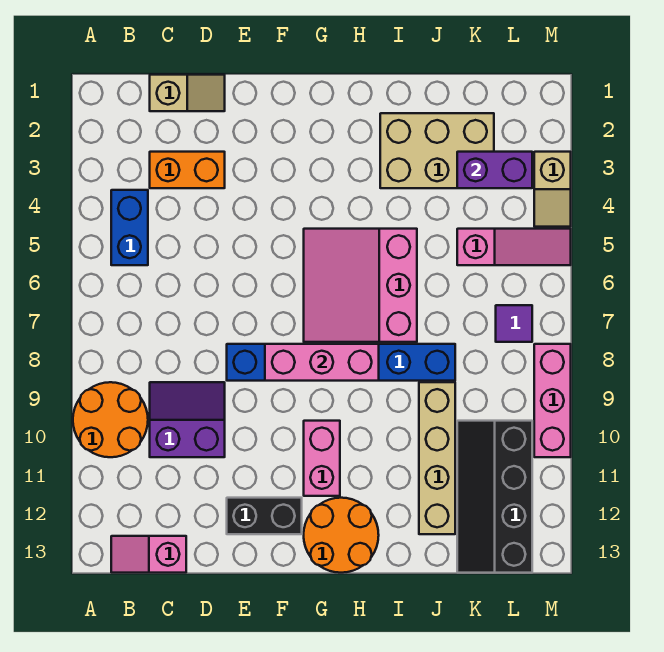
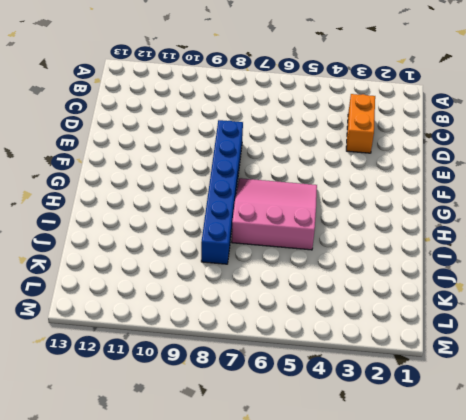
none -> orange round brick A9:B10 level 1
none -> blue brick B4:B5 level 1
none -> pink slope B13:C13 level 1 top C

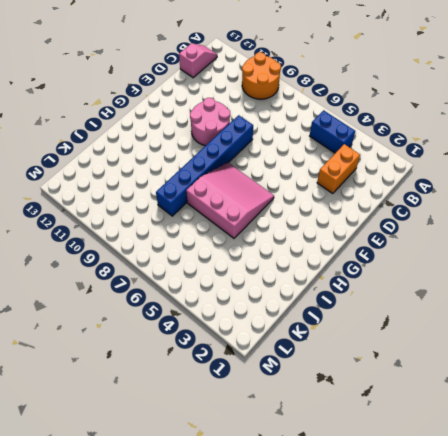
pink round brick E9:F10 level 1 -> none
none -> tan slope C1:D1 level 1 top C
none -> purple slope C9:D10 level 1 top 10
none -> black brick E12:F12 level 1

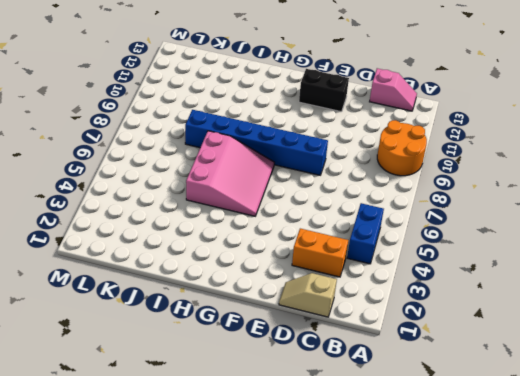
none -> purple slope C9:D10 level 1 top 10
none -> pink brick G10:G11 level 1
none -> orange round brick G12:H13 level 1

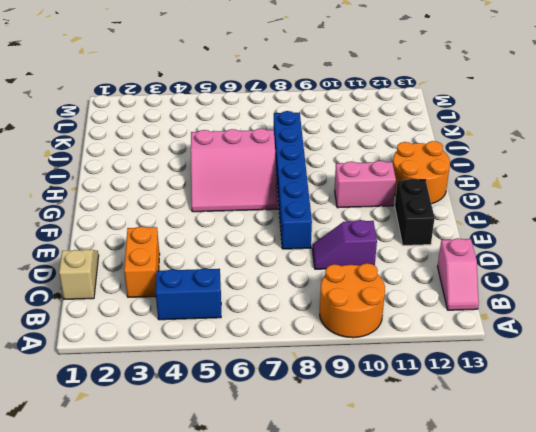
purple slope D9:D10 level 1 top 10 -> purple slope C9:D10 level 1 top 10
none -> tan brick I2:K3 level 1
none -> tan brick J9:J12 level 1
none -> pink slope K5:M5 level 1 top K

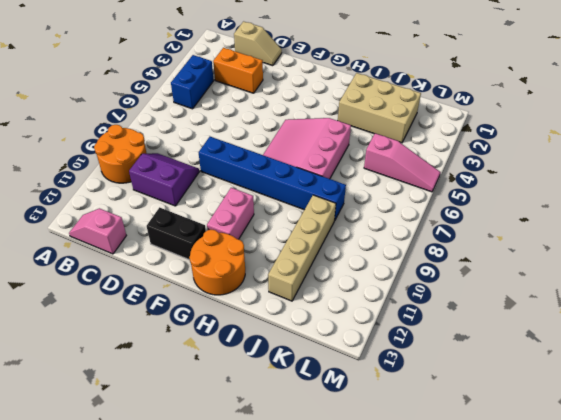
none -> black slope K10:L13 level 1 top L
none -> purple tile L7 level 1
none -> tan slope M3:M4 level 1 top 3

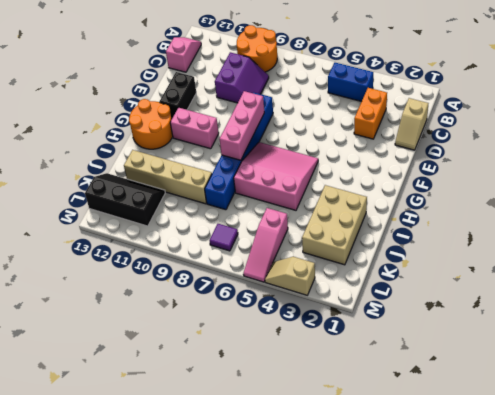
black slope K11:L13 level 1 top L -> black slope K10:L13 level 1 top L
none -> pink brick M8:M10 level 1
none -> purple brick K3:L3 level 2

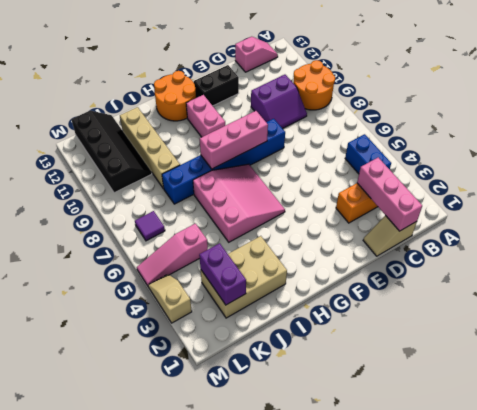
pink brick C1:C3 level 2 -> pink brick M8:M10 level 1
purple brick K2:K3 level 2 -> purple brick K3:L3 level 2

